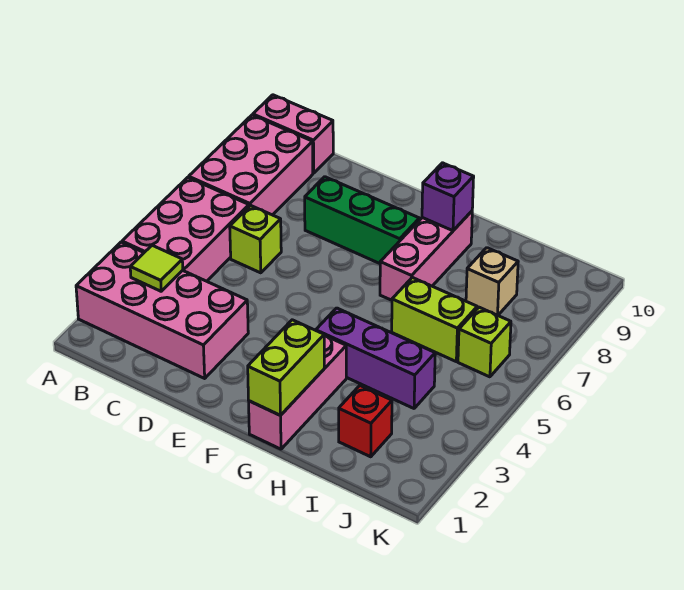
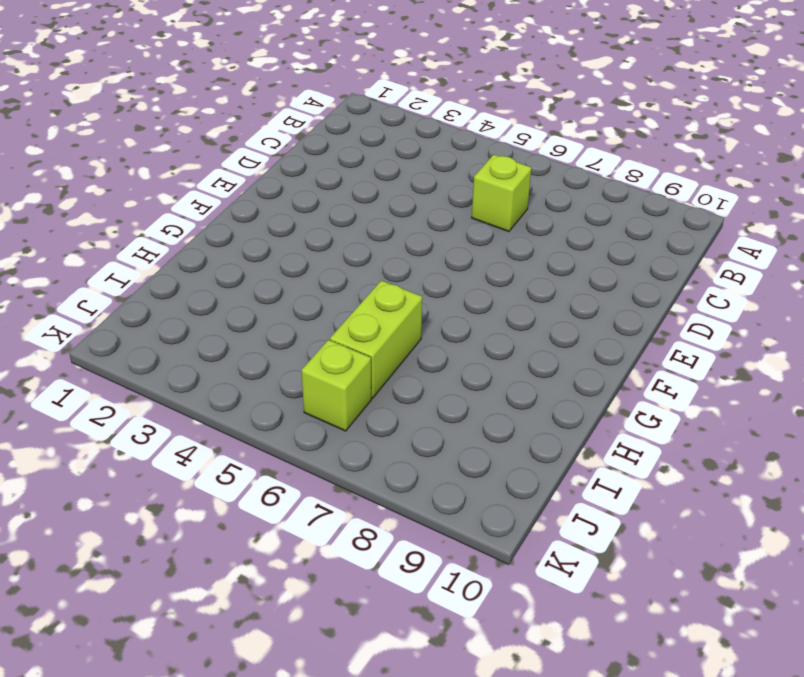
none -> pink brick A2:D3 level 1
none -> pink brick A4:B6 level 1
none -> pink brick A7:B9 level 1

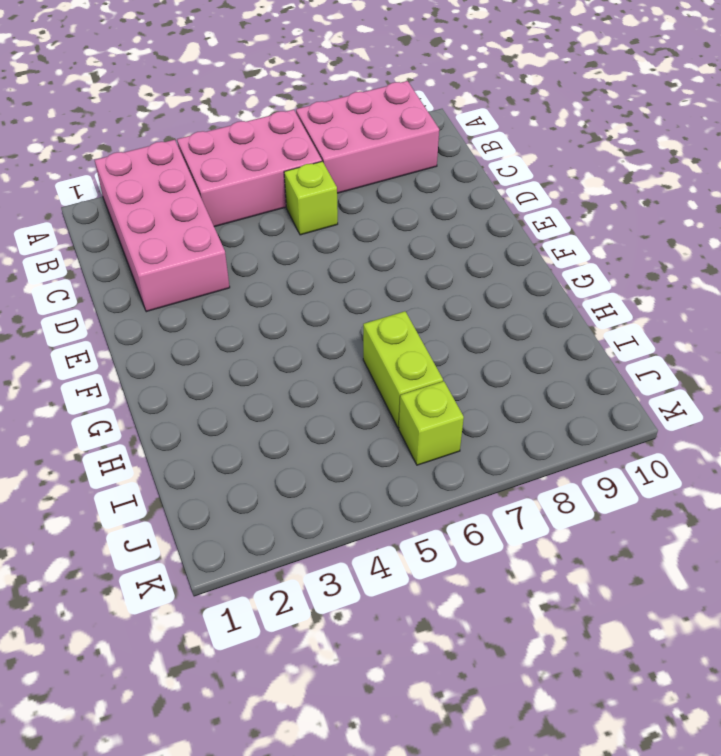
none -> pink brick A10:B10 level 1
none -> green brick D8:F8 level 1
none -> pink brick G1:G3 level 1

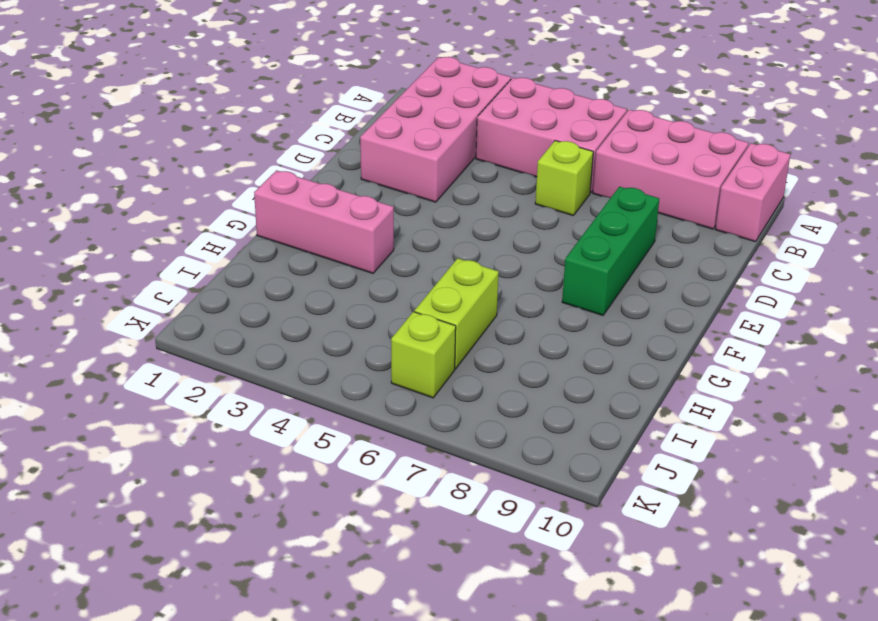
none -> purple brick G4:I4 level 1
none -> pink brick G7:G9 level 1
none -> red brick I2 level 1

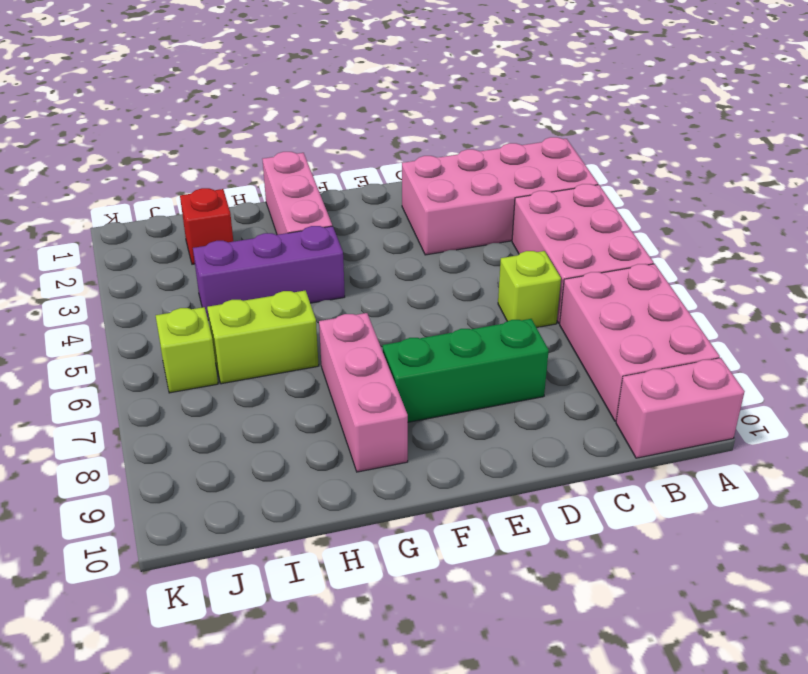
none -> tan brick I8 level 1
none -> lime tile B3 level 2
none -> lime brick G1:G2 level 2

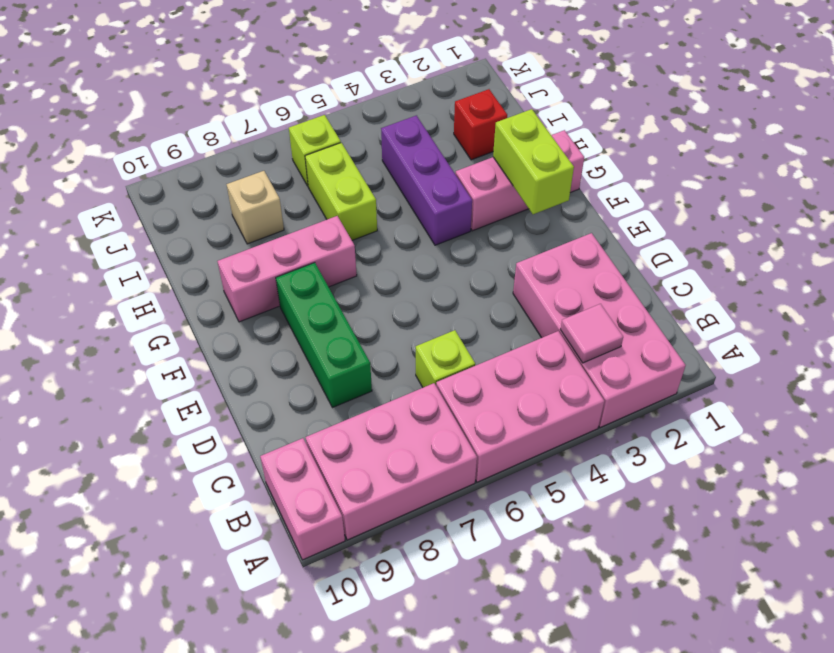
pink tile B3 level 2 -> lime tile B3 level 2
lime brick F2:G2 level 2 -> lime brick G1:G2 level 2
none -> purple brick G9 level 2

